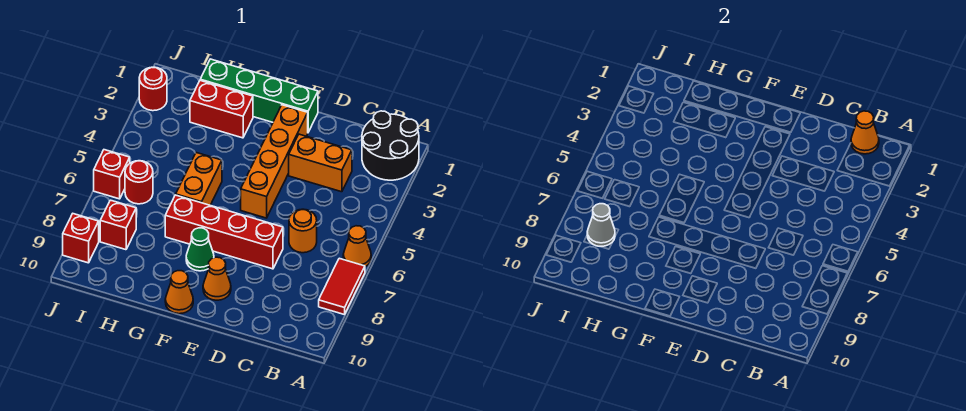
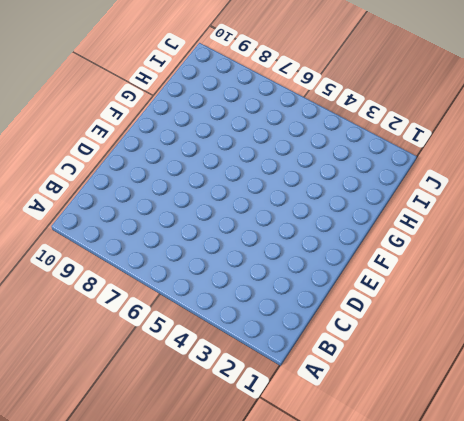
none -> black round brick A1:B2 level 1
none -> orange cone A6 level 1
none -> red tile A7:A8 level 1

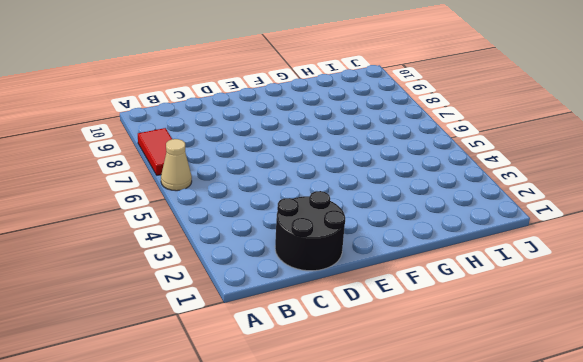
tan cone A6 level 1 -> orange cone A6 level 1
black round brick C1:D2 level 1 -> black round brick A1:B2 level 1
none -> orange brick C3:D3 level 1
none -> orange round brick C6 level 1
none -> red brick D7:G7 level 1

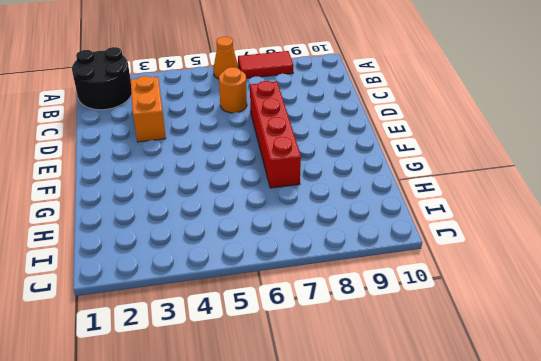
none -> green brick E1:H1 level 1
none -> orange brick E2:E5 level 1
none -> orange cone E9 level 1

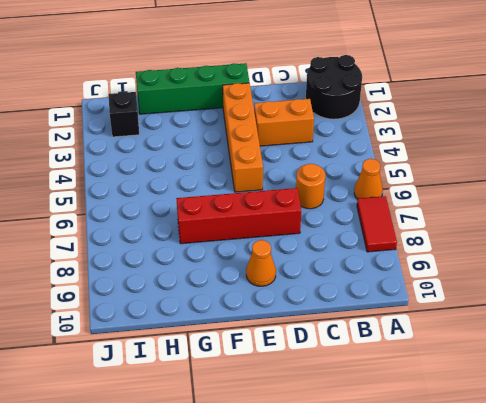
black brick I2 level 1 -> none
none -> green cone F8 level 1
none -> orange cone F10 level 1
none -> red brick G2:H2 level 1

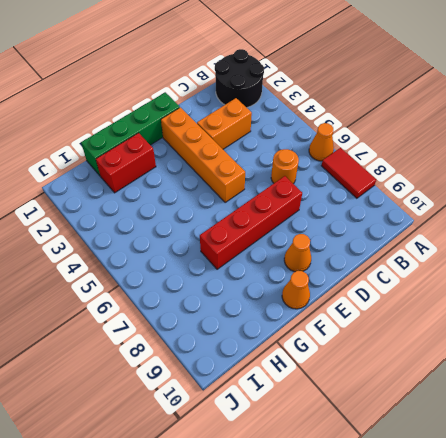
none -> green cone F8 level 1
none -> orange brick G5:G6 level 1
none -> red round brick I6 level 1

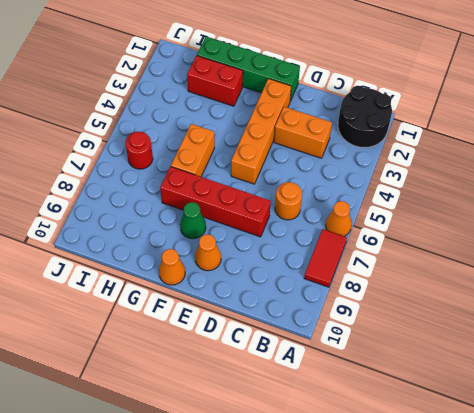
none -> red brick I8 level 1
none -> red round brick J2 level 1
none -> red brick J6 level 1

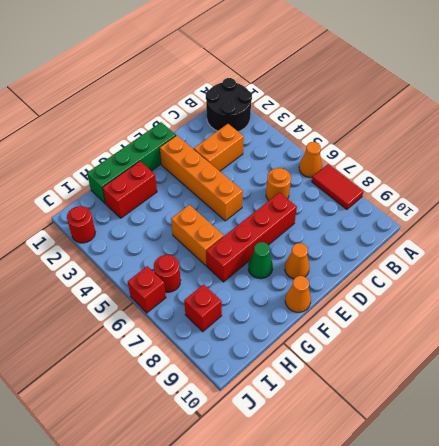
none -> red brick J9 level 1
none -> orange cone B1 level 2
none -> grey cone I8 level 2

